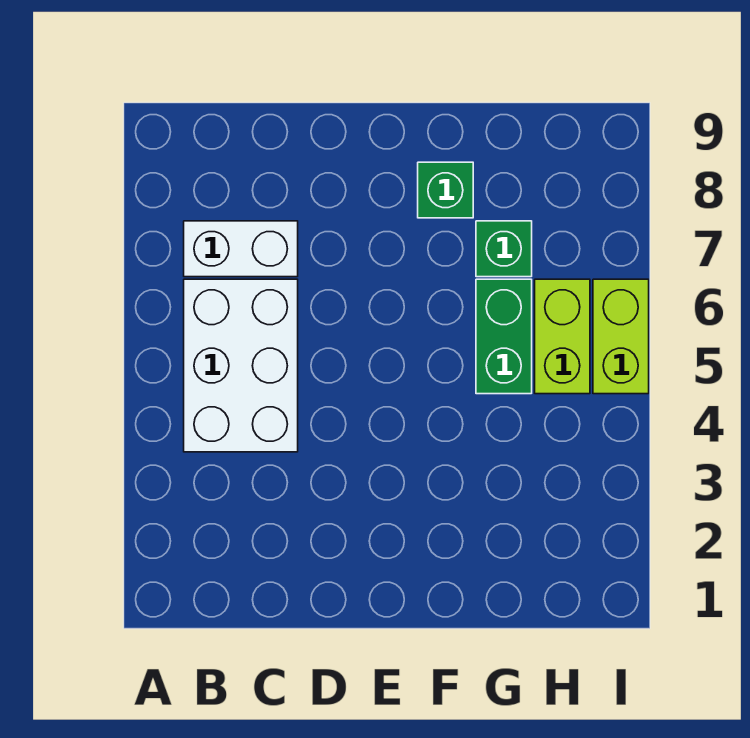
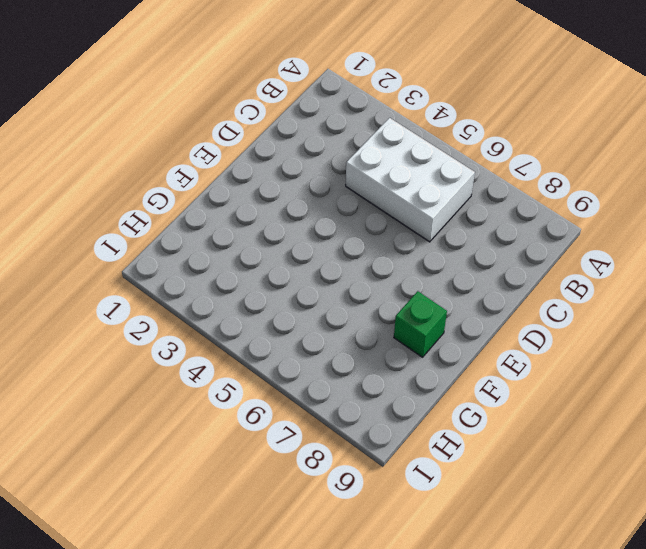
none -> white brick B7:C7 level 1
none -> green brick G5:G6 level 1

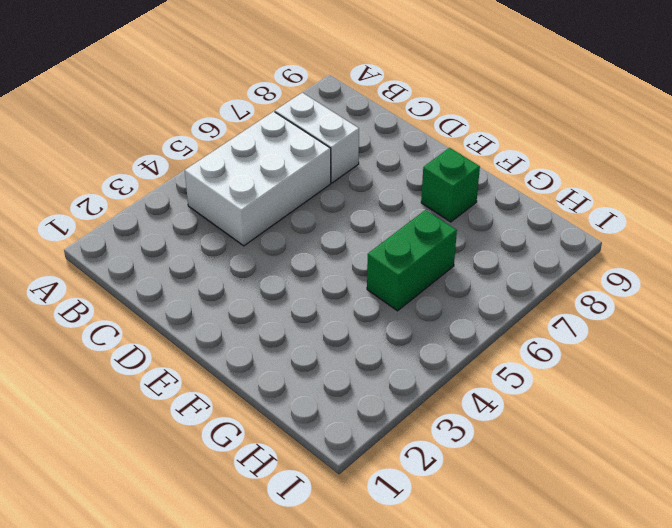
none -> green brick G7 level 1
none -> lime brick H5:H6 level 1

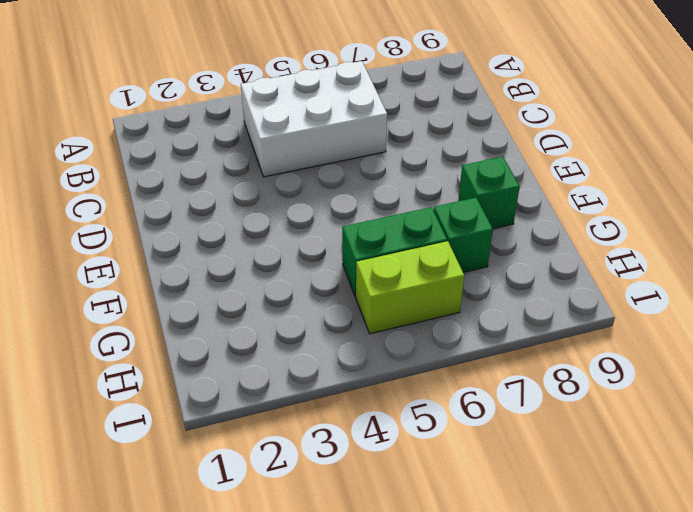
none -> white brick B7:C7 level 1
none -> lime brick I5:I6 level 1

